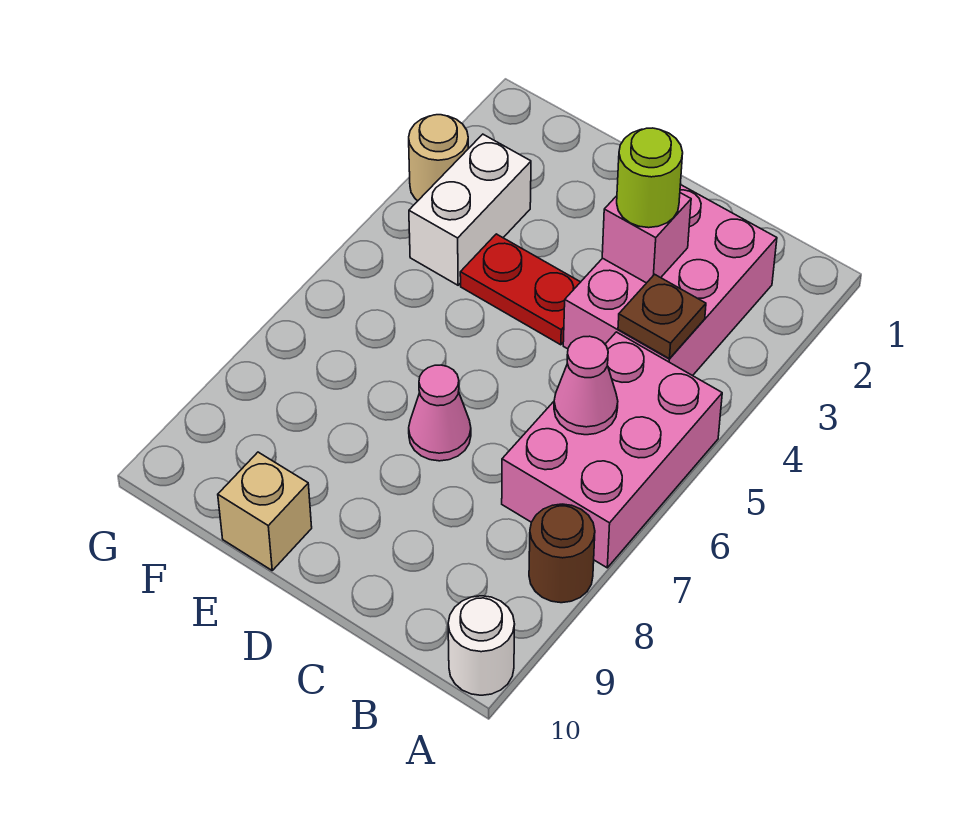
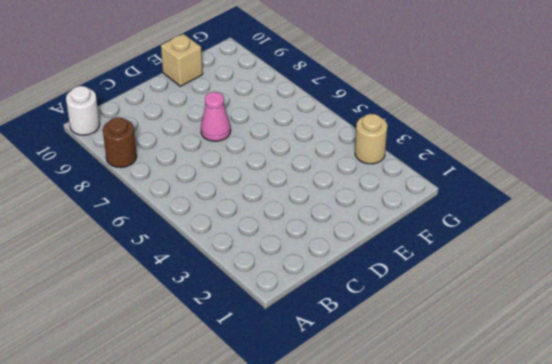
none -> pink brick A5:B7 level 1
none -> pink brick B2:C4 level 1
none -> red plate D4:E4 level 1

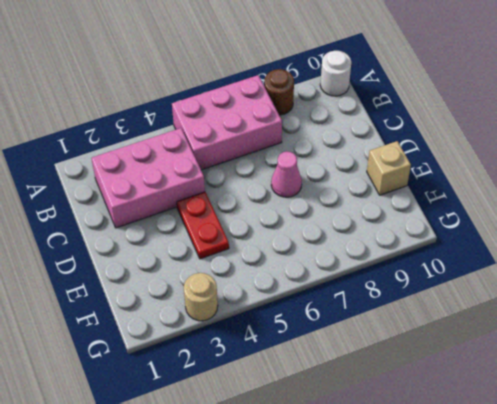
none -> white brick F3:F4 level 1
none -> brown plate B4 level 2
none -> pink cone B6 level 2

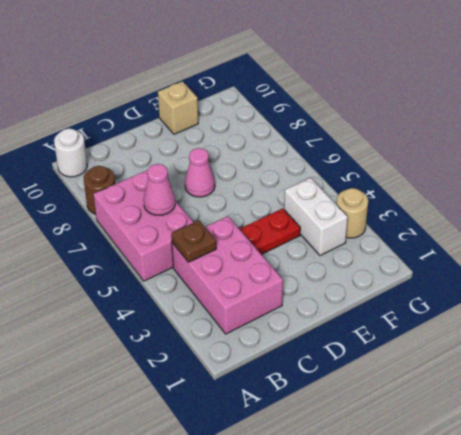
none -> pink brick C3 level 2
none -> lime round brick C3 level 3

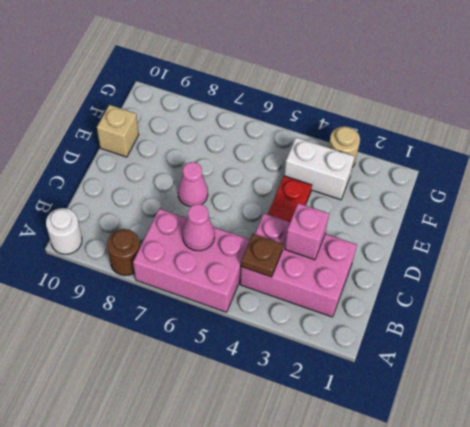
none -> lime round brick C3 level 3

